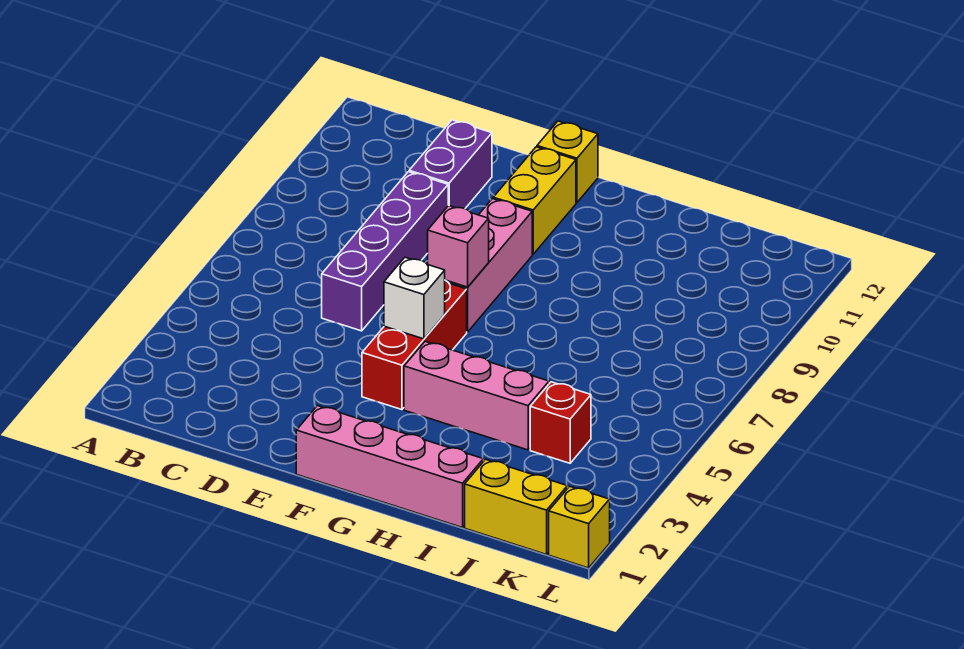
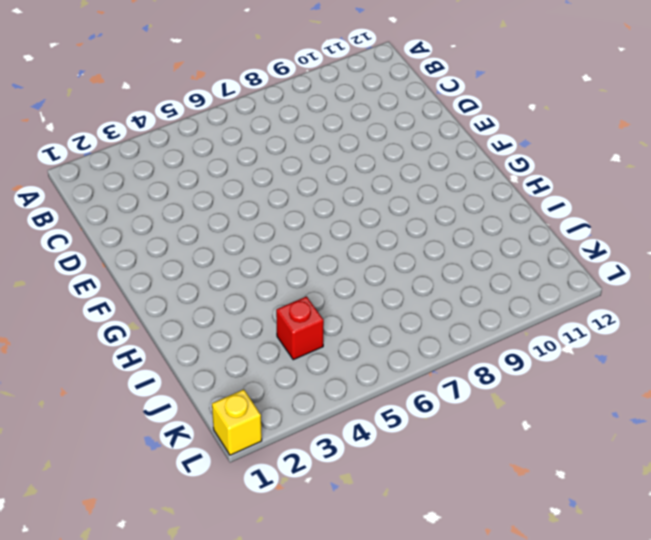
none -> purple brick D6:D9 level 1
none -> purple brick D10:D11 level 1
none -> pink brick F1:I1 level 1

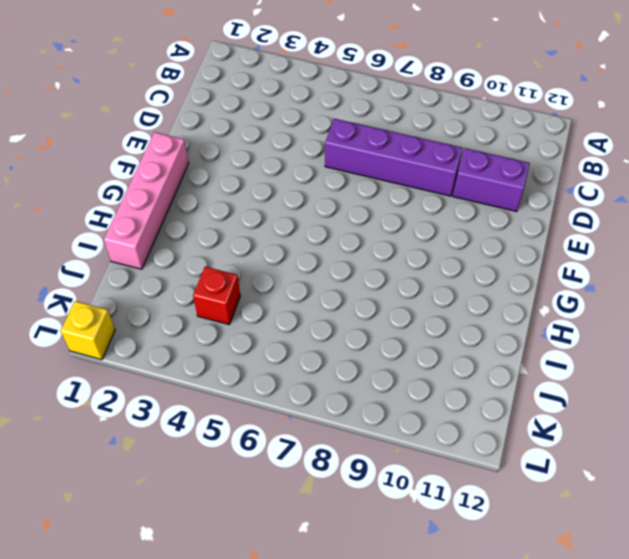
none -> red brick F4:F6 level 1
none -> pink brick F7:F9 level 1
none -> yellow brick F10:F11 level 1

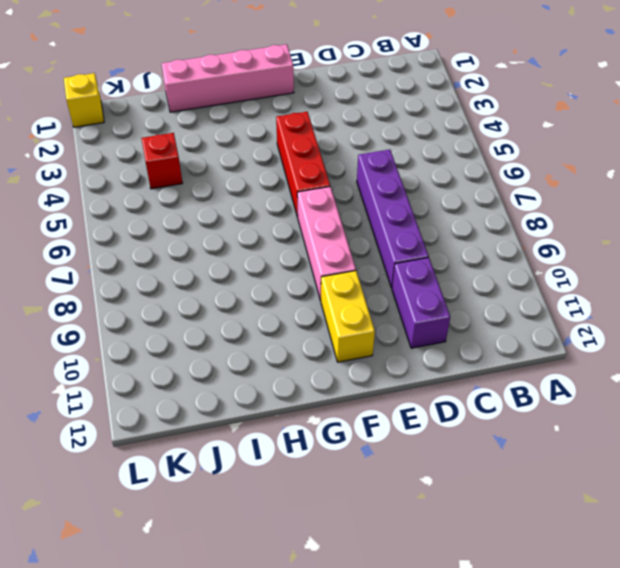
none -> yellow brick F12 level 1
none -> pink brick G4:I4 level 1
none -> yellow brick J1:K1 level 1

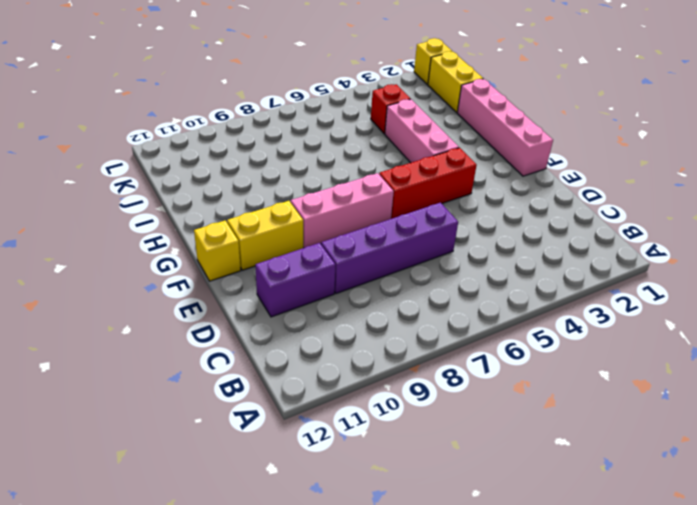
none -> white brick F5 level 2
none -> pink brick F7 level 2

